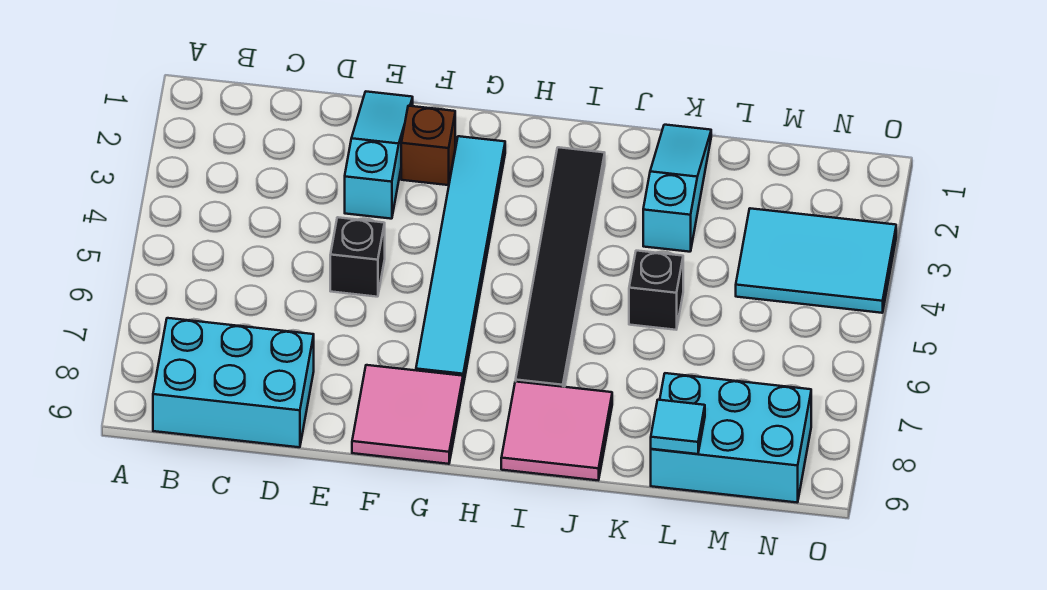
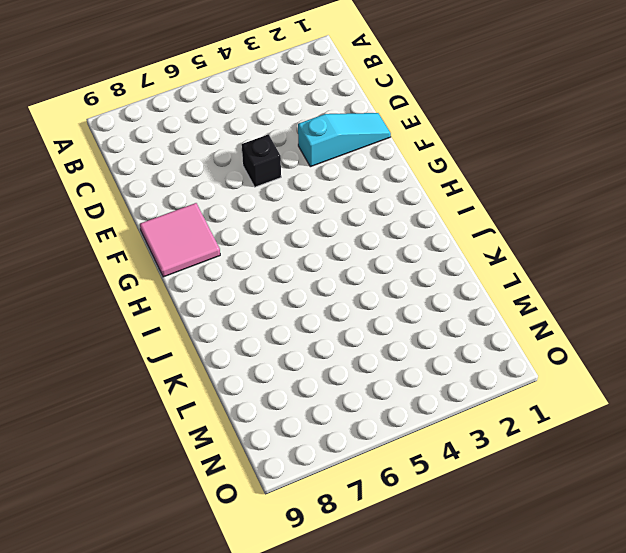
none -> cyan brick B8:D9 level 1
none -> brown brick F2 level 1
none -> cyan tile G2:G7 level 1

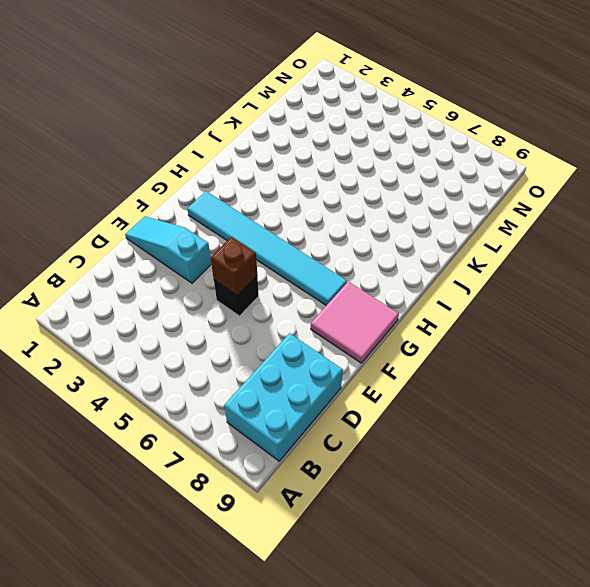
brown brick E5 level 2 -> brown brick F2 level 1
none -> black tile I2:I7 level 1
none -> pink tile I8:J9 level 1
none -> cyan slope K1:K3 level 1 top 3

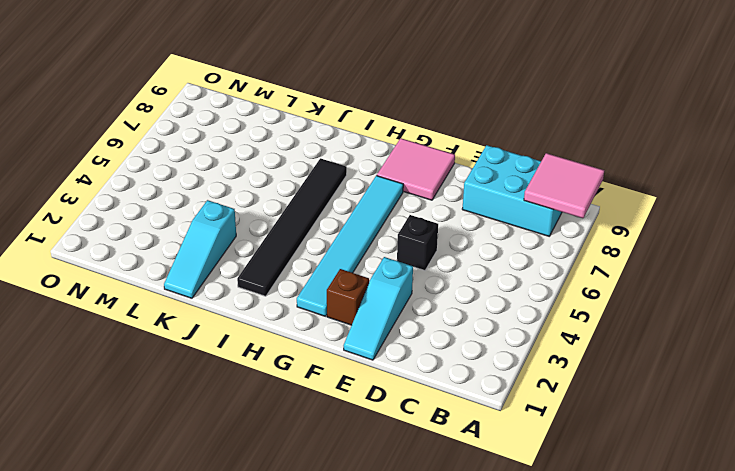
pink tile A8:B9 level 2 -> pink tile I8:J9 level 1
none -> black brick K5 level 1
none -> cyan brick L8:N9 level 1
none -> cyan tile M3:O4 level 1

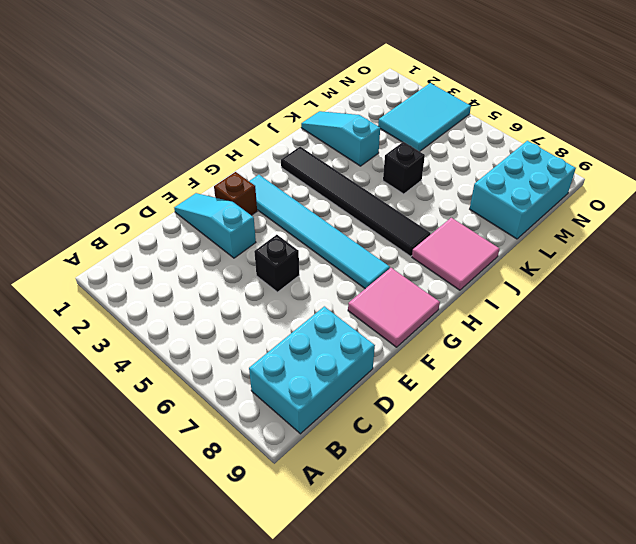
none -> cyan tile L9 level 2

